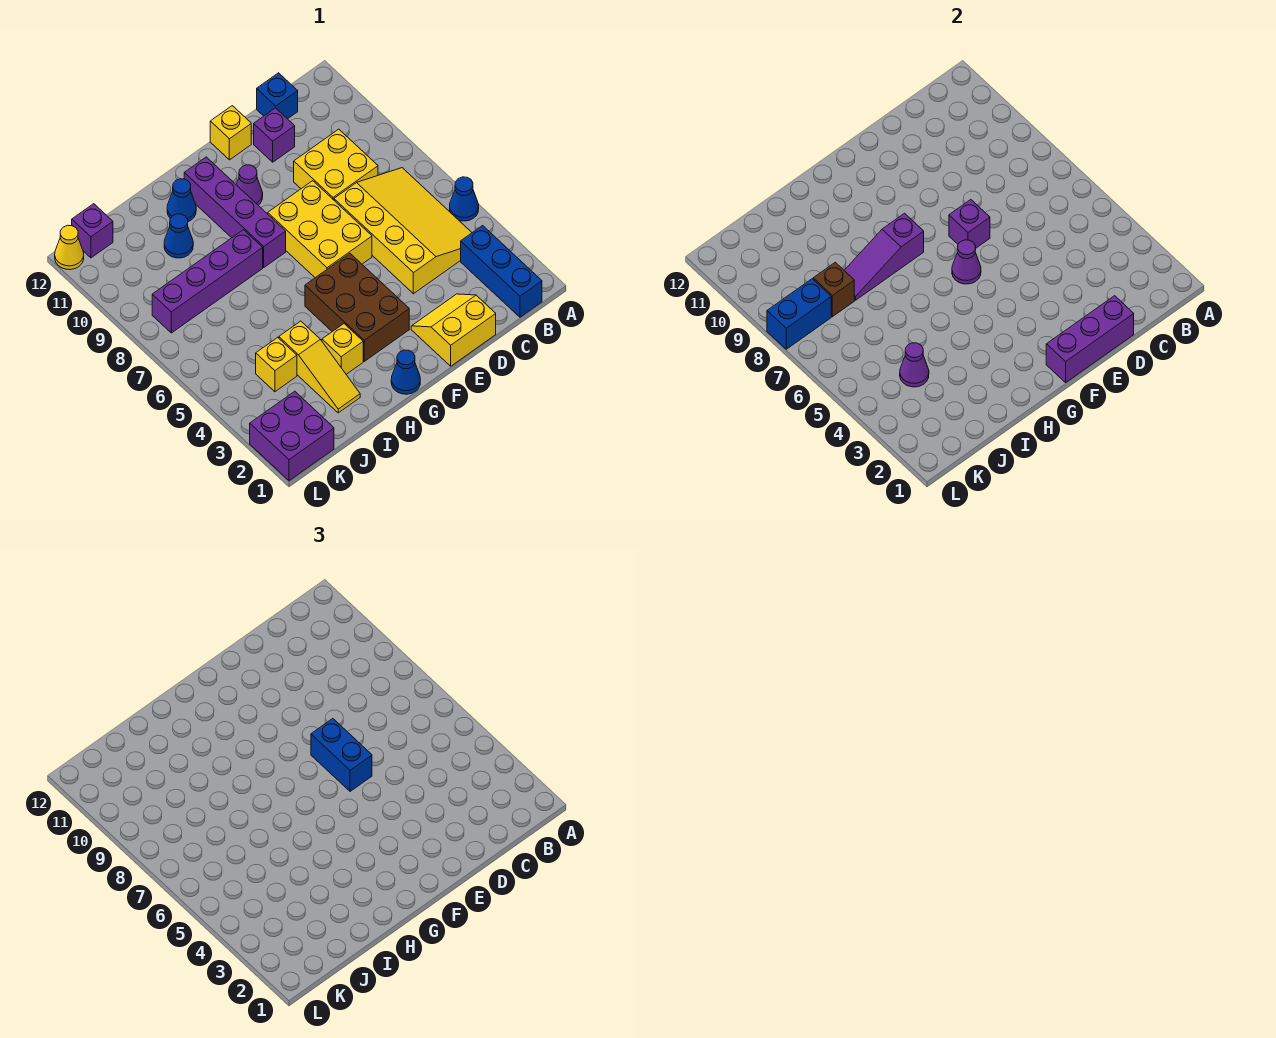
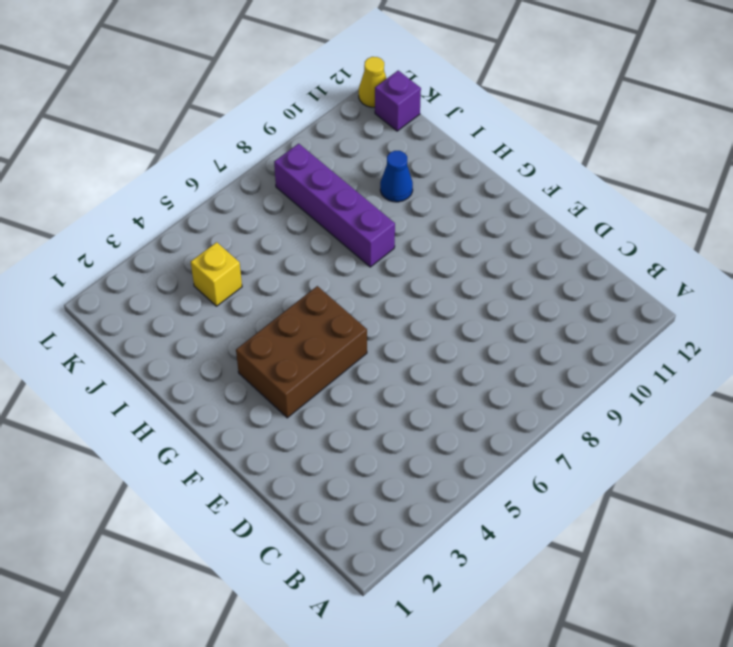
none -> blue cone A5 level 1
none -> blue brick B1:B3 level 1
none -> yellow slope B4:D7 level 1 top D
none -> yellow brick C8:D9 level 1

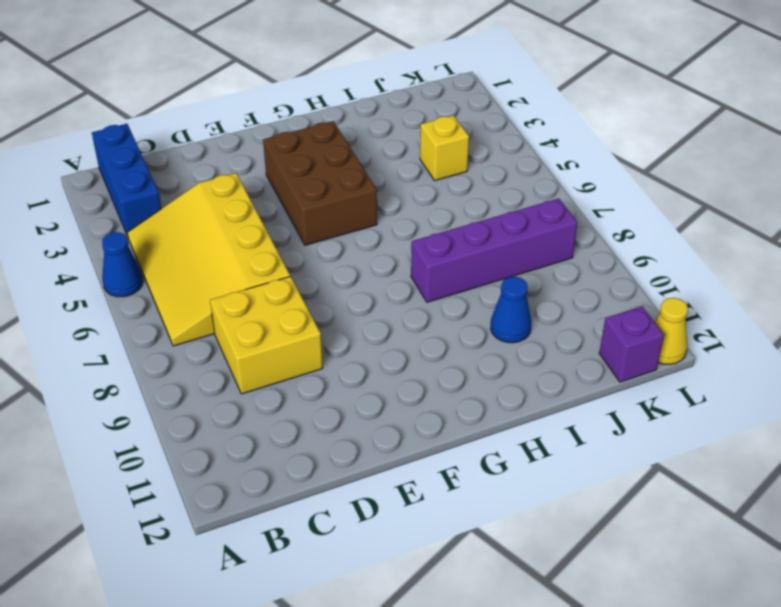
none -> blue brick C12 level 1
none -> yellow slope D1:E2 level 1 top 1
none -> purple brick D11 level 1
none -> yellow brick E6:F8 level 1

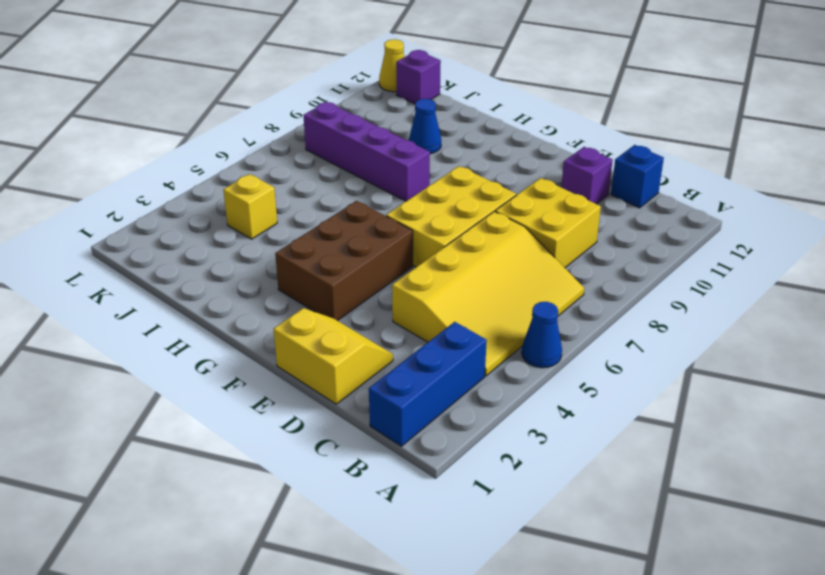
none -> yellow brick E12 level 1
none -> purple cone F10 level 1
none -> blue cone G1 level 1
none -> purple brick G8:G11 level 1

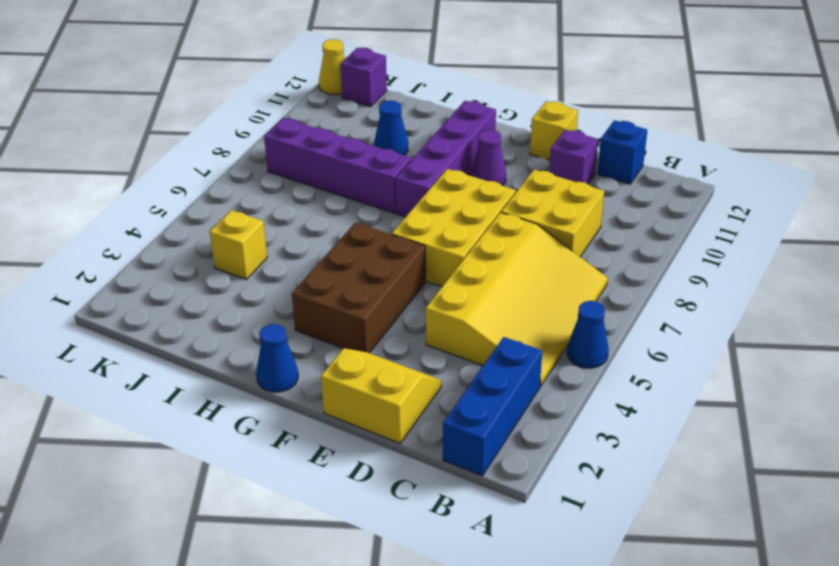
none -> yellow brick H3 level 1
none -> blue cone H11 level 1
none -> yellow slope I2:I4 level 1 top 4
none -> purple brick K1:L2 level 1

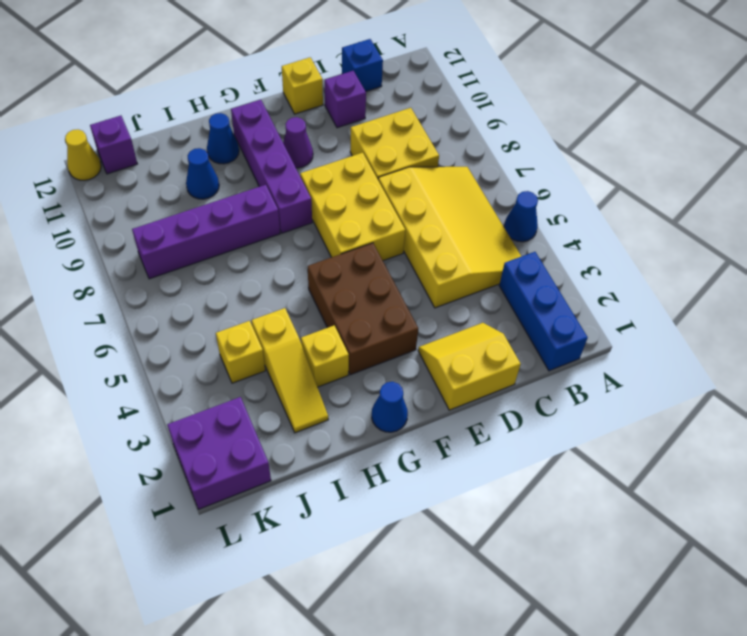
none -> purple brick D1:F1 level 2
none -> purple brick E7 level 2
none -> purple cone F6 level 2
none -> purple slope G8:I8 level 2 top G

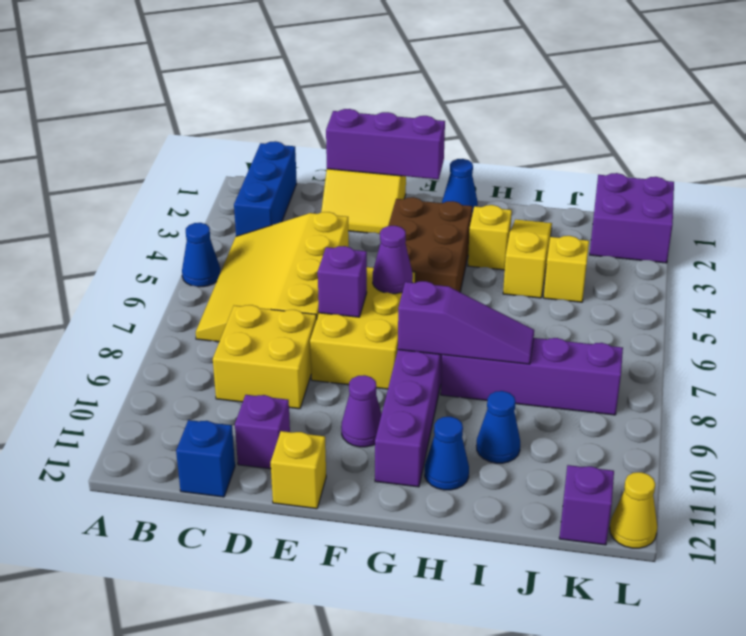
none -> purple cone J4 level 2
none -> brown brick J8 level 2
none -> blue brick K8:L8 level 2
none -> blue brick E6:E7 level 3

